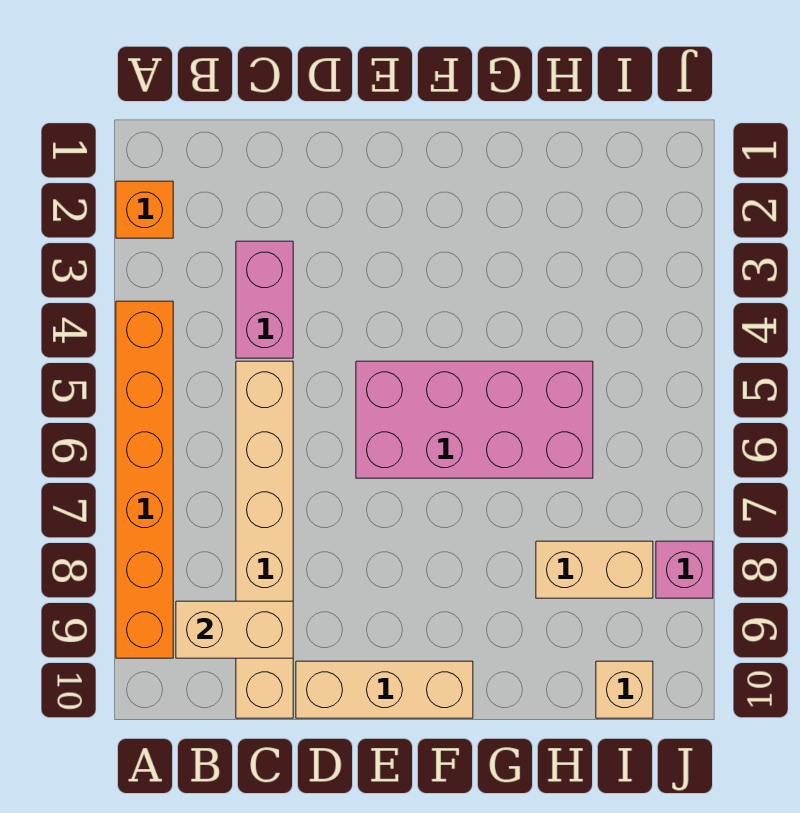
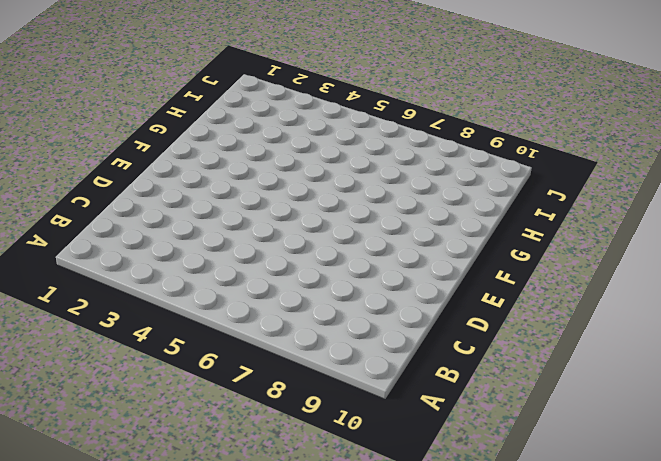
none -> orange brick A2 level 1
none -> orange brick A4:A9 level 1

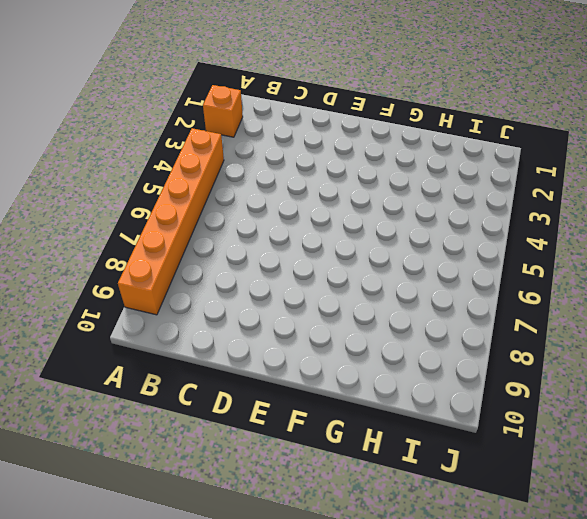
none -> pink brick C3:C4 level 1
none -> tan brick C5:C10 level 1

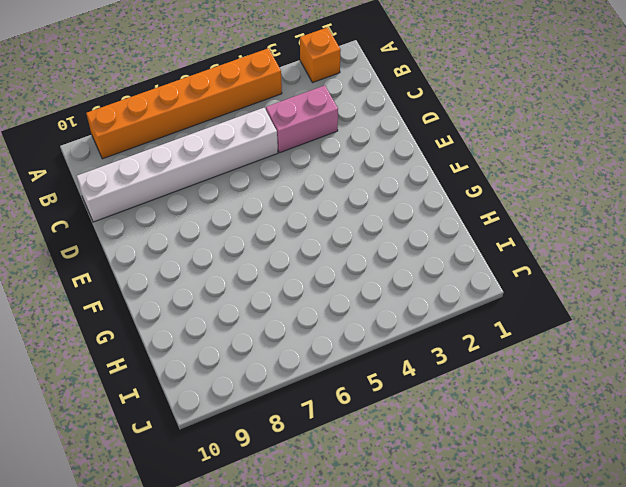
white brick C5:C10 level 1 -> tan brick C5:C10 level 1
none -> tan brick D10:F10 level 1
none -> pink brick E5:H6 level 1

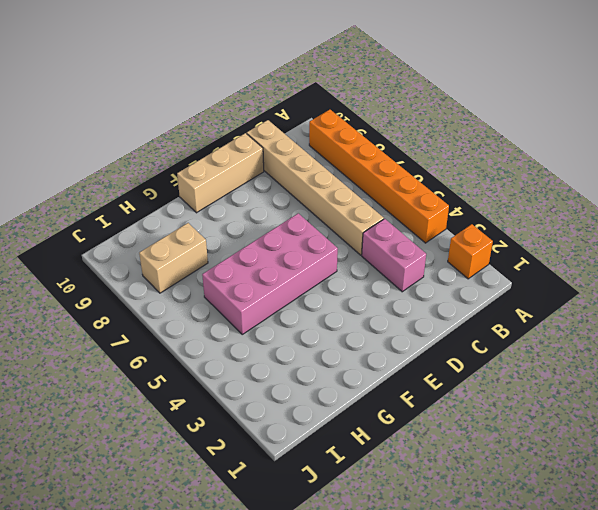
none -> tan brick I10 level 1
none -> pink brick J8 level 1

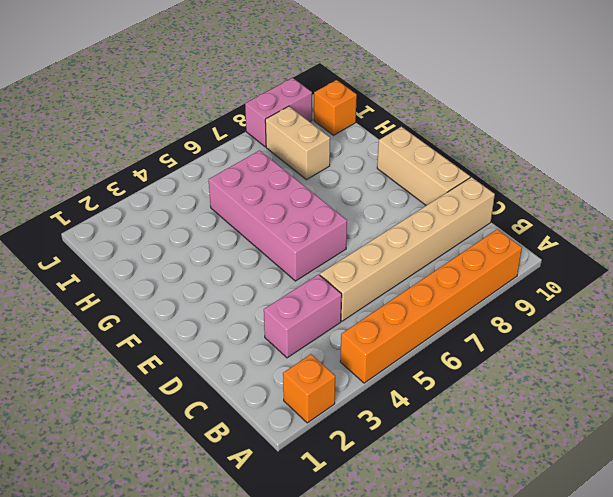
orange brick I10 level 1 -> tan brick I10 level 1
pink brick J8:J9 level 1 -> pink brick J8 level 1
none -> tan brick B9:C9 level 2

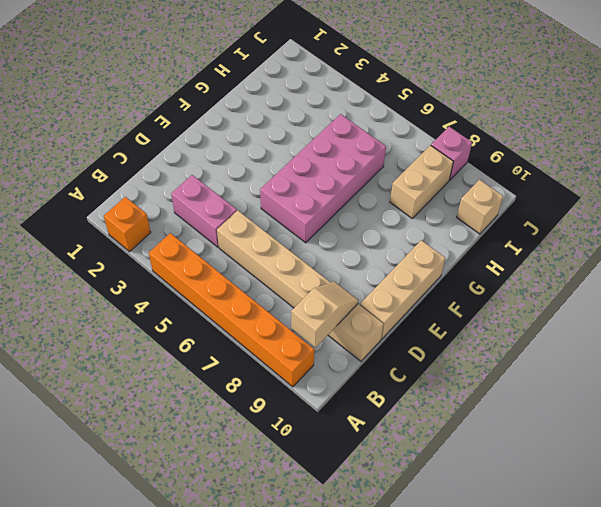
tan slope B9:C9 level 2 top B -> tan brick B9:C9 level 2

